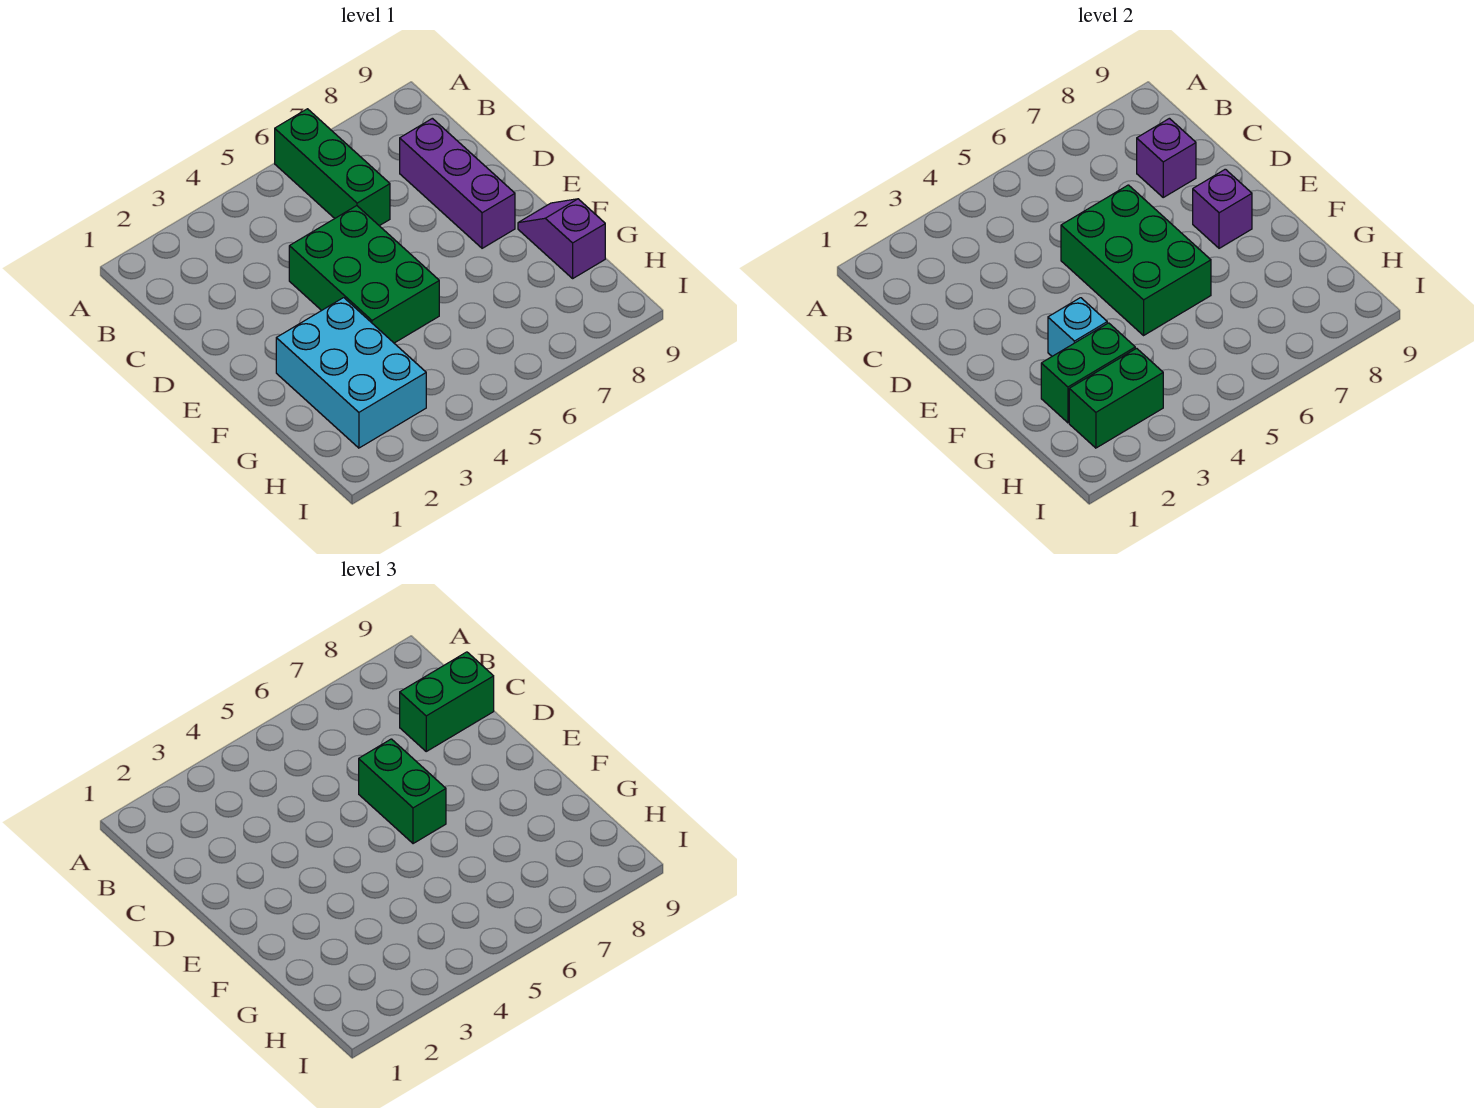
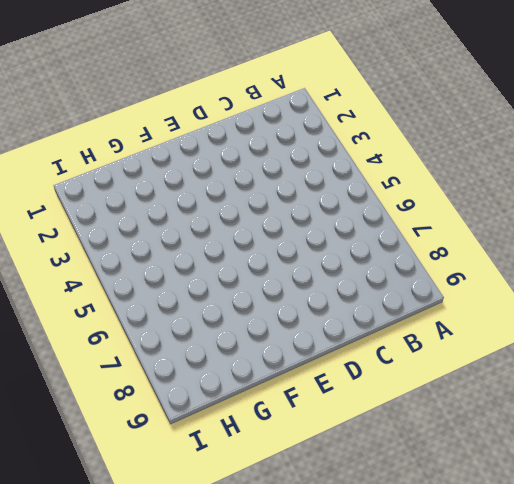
none -> green brick A6:C6 level 1
none -> purple brick C8:E8 level 1
none -> green brick D4:F5 level 1

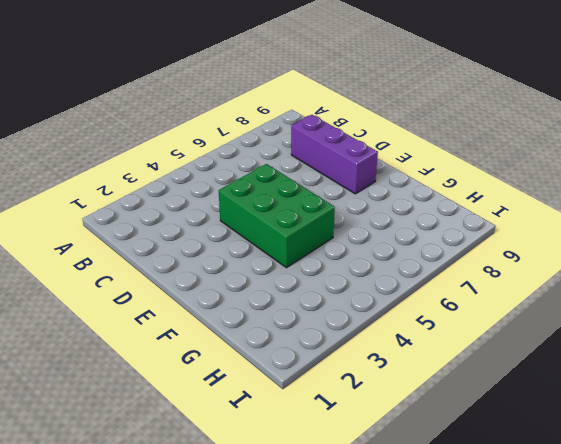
none -> green brick A6:C6 level 1
none -> cyan brick F2:H3 level 1
none -> purple slope F9:G9 level 1 top G

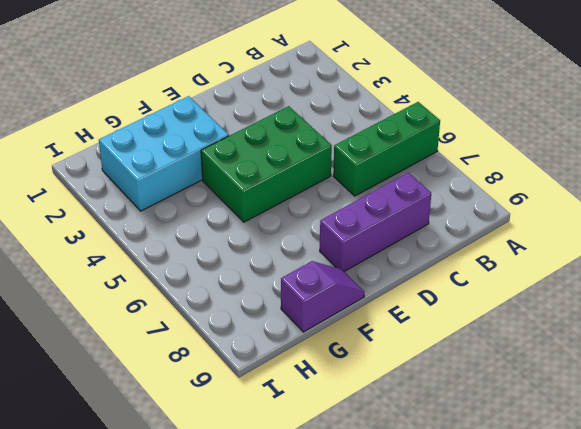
none -> purple brick C8 level 2
none -> green brick D5:F6 level 2
none -> purple brick E8 level 2

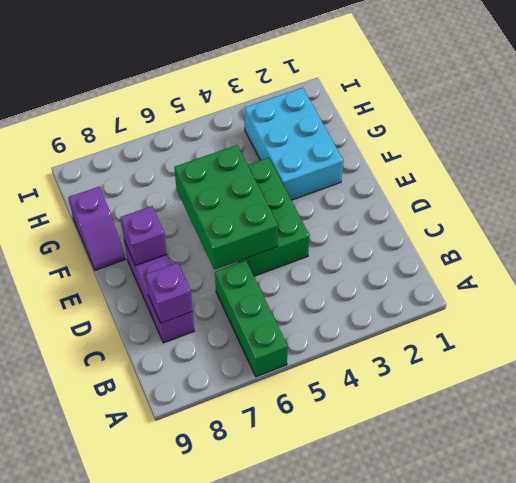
none -> cyan brick F3 level 2
none -> green brick G2:G3 level 2
none -> green brick H2:H3 level 2

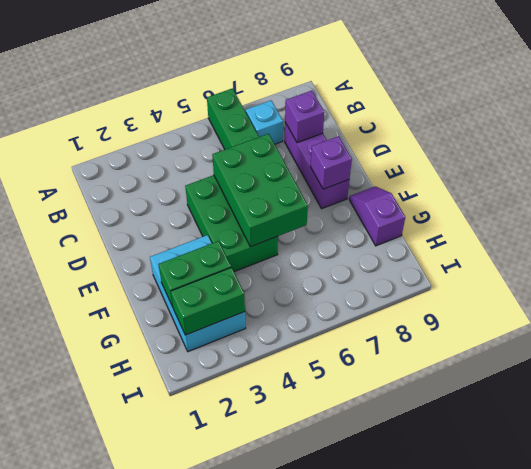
cyan brick B7 level 1 -> cyan brick F3 level 2
none -> green brick C8:C9 level 3
none -> green brick D6:E6 level 3

